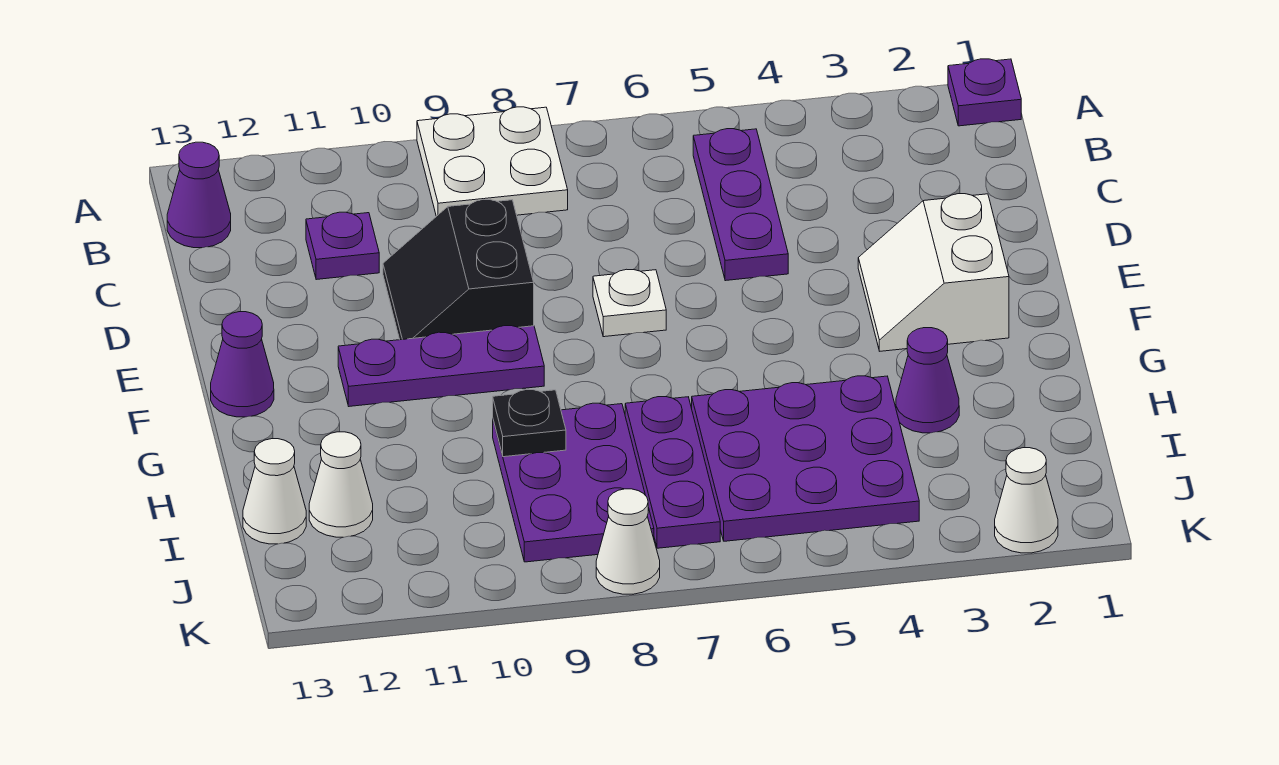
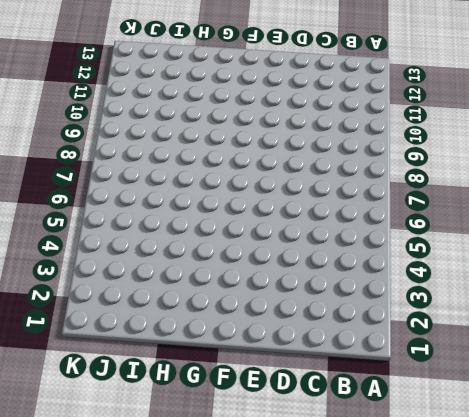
none -> purple plate A1 level 1
none -> white plate A8:B9 level 1
none -> purple plate B5:D5 level 1

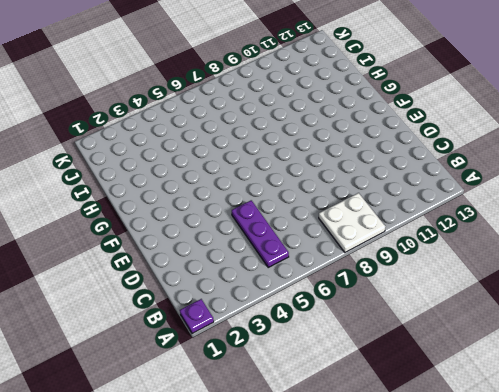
none -> purple cone B13 level 1
none -> purple plate C11 level 1
none -> black slope D9:E10 level 1 top 9

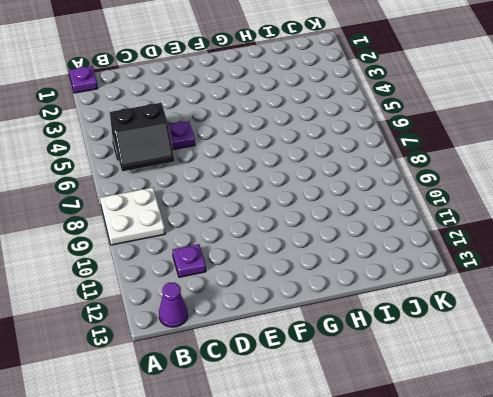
black slope B5:C6 level 2 top 5 -> black slope D9:E10 level 1 top 9
none -> white slope E2:F3 level 1 top 2
none -> white plate E7 level 1
none -> purple plate F9:F11 level 1

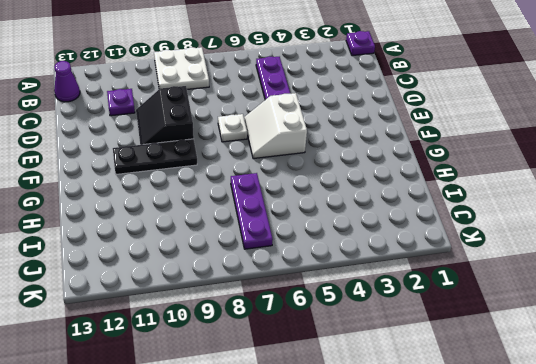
white slope E5:F6 level 1 top 5 -> white slope E2:F3 level 1 top 2
black plate F9:F11 level 1 -> purple plate F9:F11 level 1
none -> purple cone F13 level 1
none -> purple cone H3 level 1
none -> purple plate H4:J6 level 1

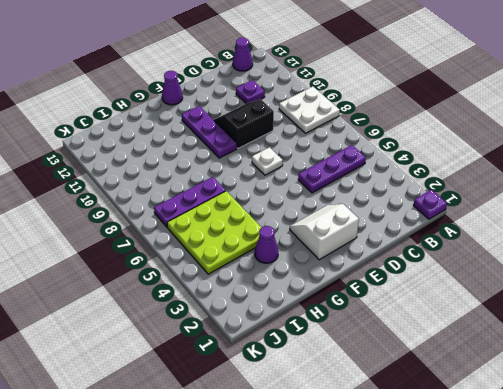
lime plate H4:J6 level 1 -> purple plate H4:J6 level 1
none -> purple plate H8:J9 level 1
none -> white cone I12 level 1
none -> white cone I13 level 1

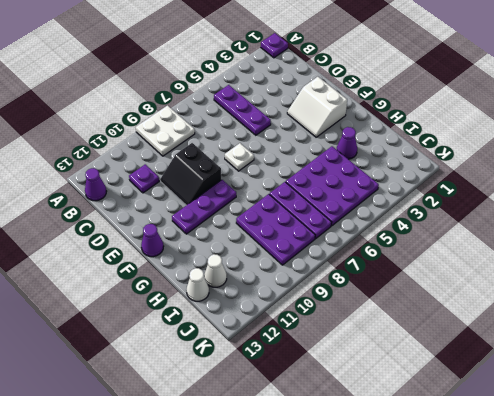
none -> white cone K2 level 1
none -> white cone K8 level 1
none -> black plate H9 level 2

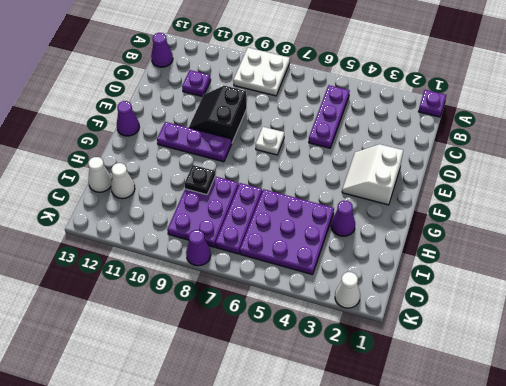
purple cone K8 level 1 -> white cone K8 level 1

